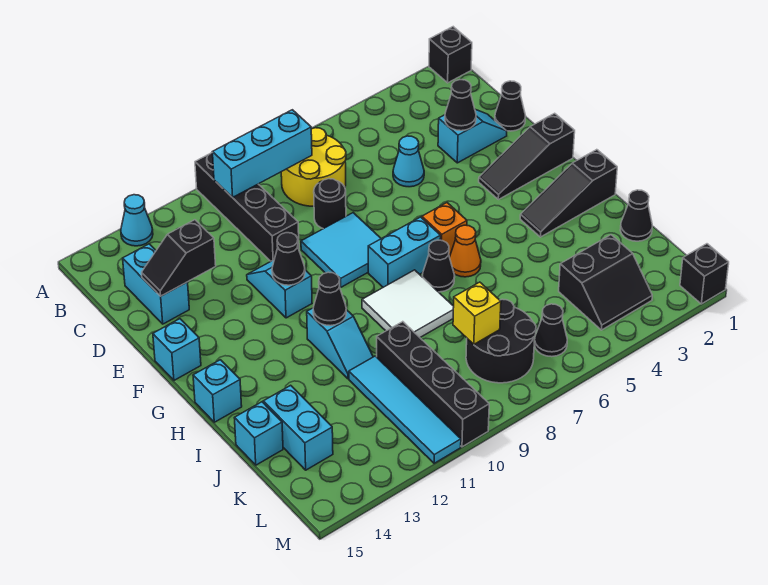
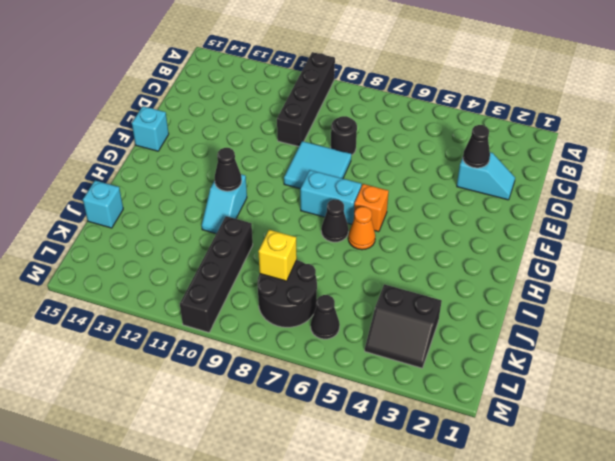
none -> black brick A1 level 1
none -> cyan cone A13 level 1
none -> yellow round brick B7:C8 level 1
none -> cyan brick C14:D14 level 1

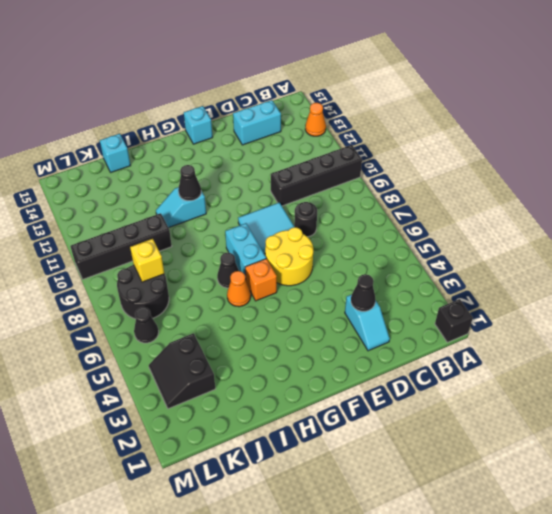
orange cone A13 level 1 -> cyan cone A13 level 1
yellow round brick E6:F7 level 1 -> yellow round brick B7:C8 level 1
none -> black cone D1 level 1
none -> cyan cone D5 level 1
none -> cyan slope E11:F11 level 1 top F
none -> black slope F1:F3 level 1 top 1

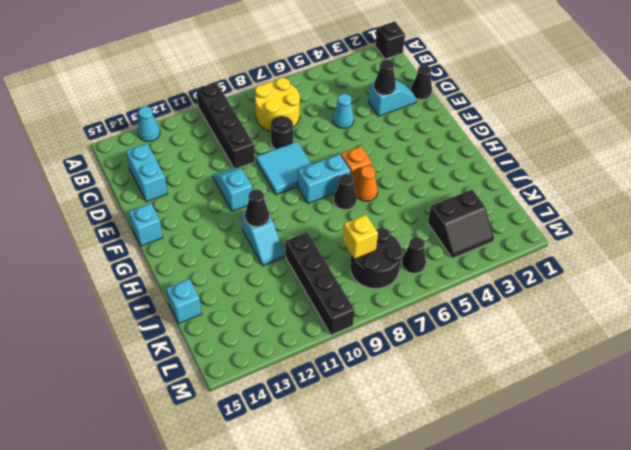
none -> black slope F1:F3 level 1 top 1
none -> black slope H1:H3 level 1 top 1
none -> white tile H8:I9 level 1
none -> cyan brick H15 level 1

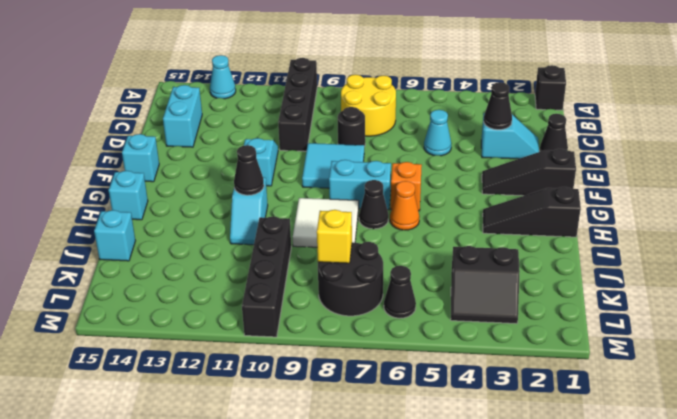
none -> black cone J1 level 1
none -> cyan tile J11:M11 level 1
none -> cyan brick J14:K14 level 1
none -> black brick M1 level 1

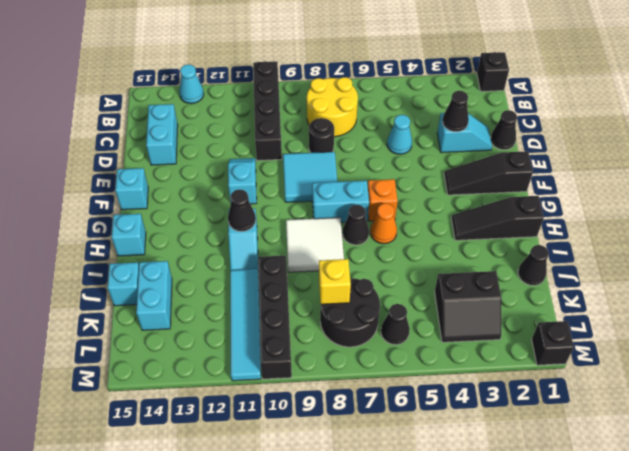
none -> cyan brick B8:B10 level 2
none -> black slope D13:D14 level 2 top 13
none -> black cone F11 level 2

